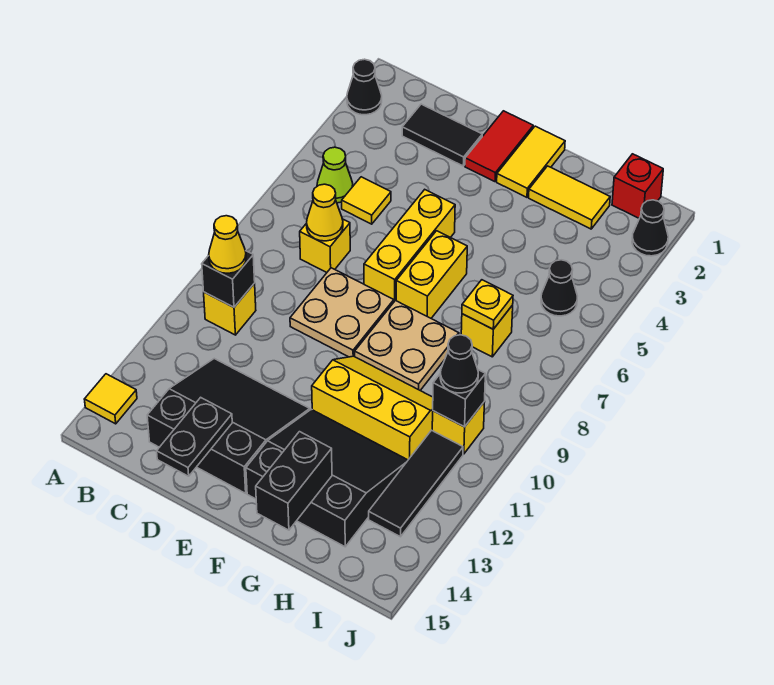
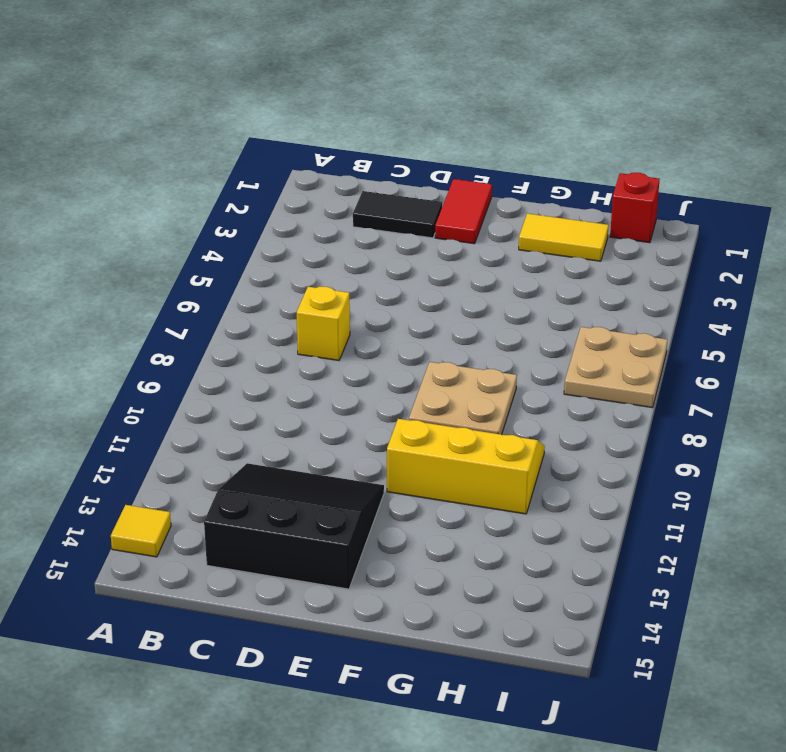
tan plate I6:J7 level 1 -> tan plate D8:E9 level 1
none -> black cone A2 level 1
none -> lime cone B5 level 1
none -> yellow brick B10 level 1
none -> yellow tile C5 level 1

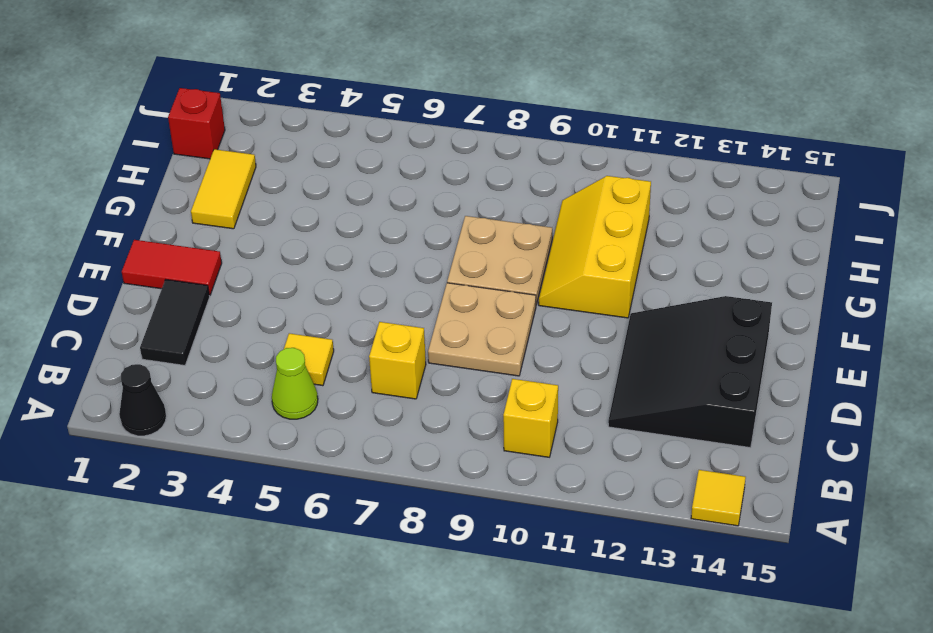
none -> yellow brick E5:E7 level 1
none -> yellow tile F1:F2 level 1
none -> yellow brick F6:F7 level 1
none -> black slope F12:H14 level 1 top 14

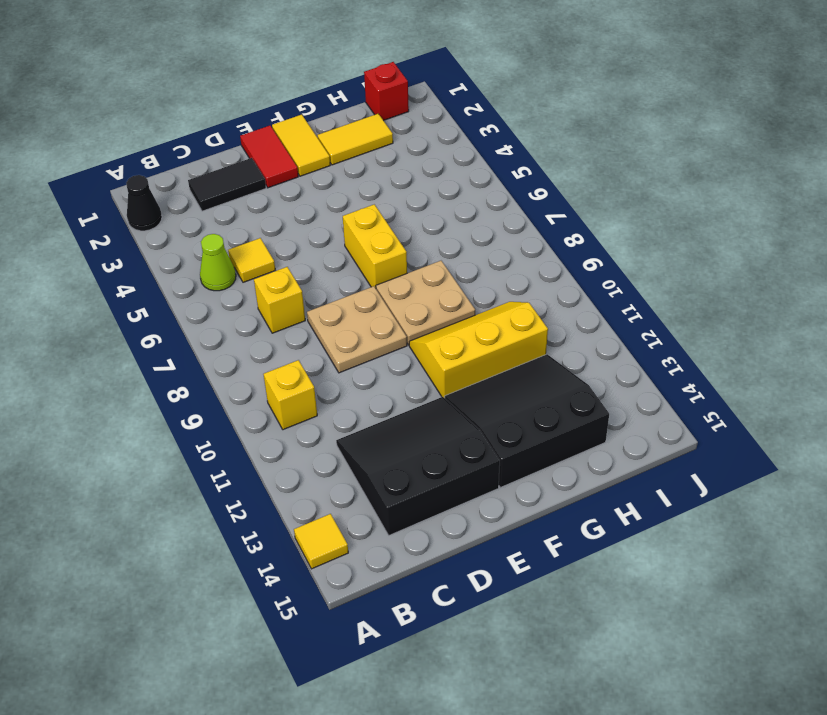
none -> yellow brick E5:E7 level 1
none -> yellow brick H7 level 1
none -> black cone I5 level 1
none -> yellow brick I10 level 1

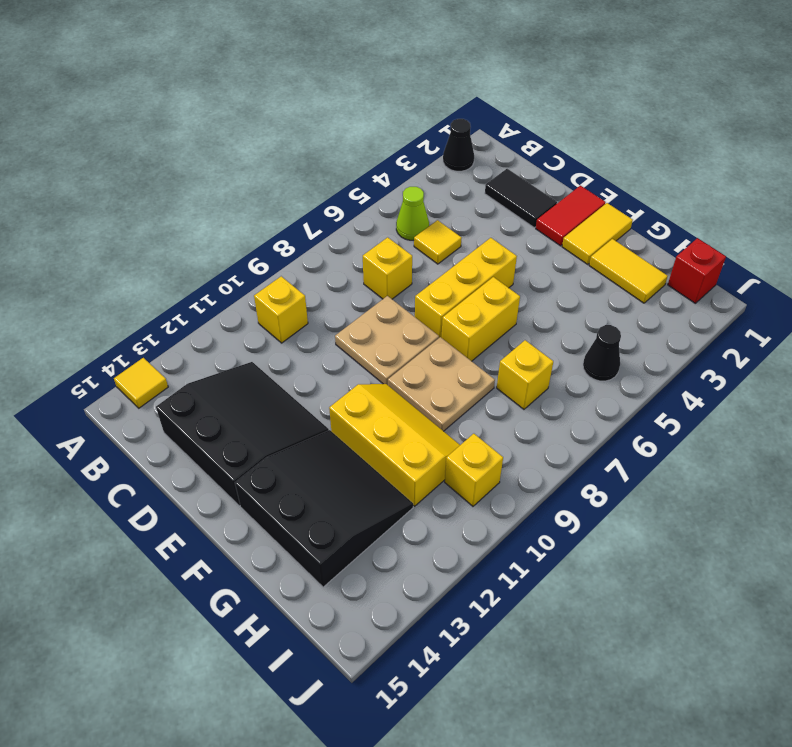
none -> black tile I11:I13 level 1
none -> black cone J2 level 1
none -> black brick B10 level 2
none -> yellow cone C7 level 2

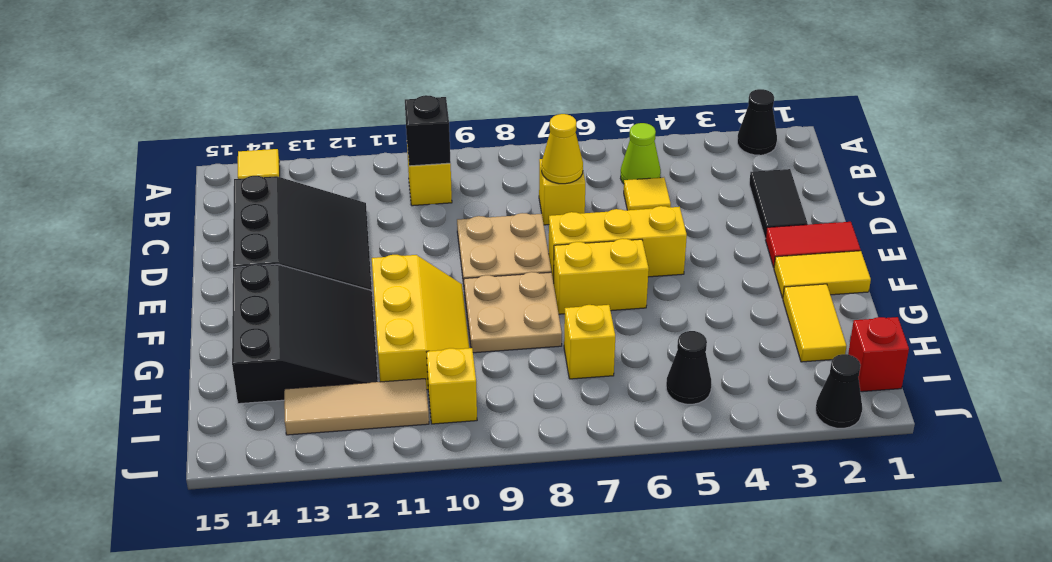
tan tile I11:I13 level 1 -> black tile I11:I13 level 1
none -> black plate D14:D15 level 2
none -> black brick G14:G15 level 2
none -> yellow plate H7 level 2
none -> black brick I10 level 2

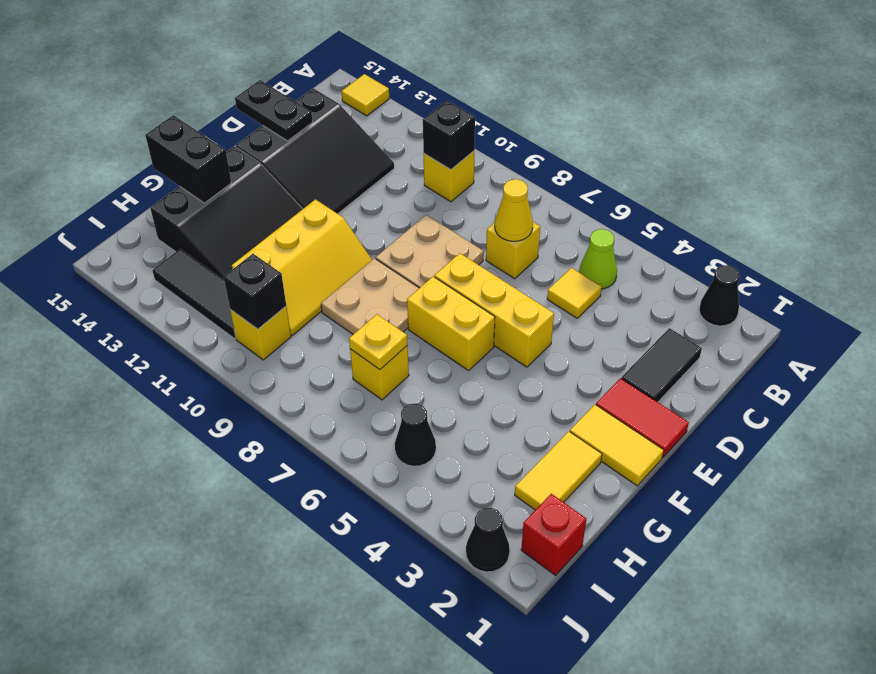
none -> yellow cone B10 level 3
none -> black cone I10 level 3

